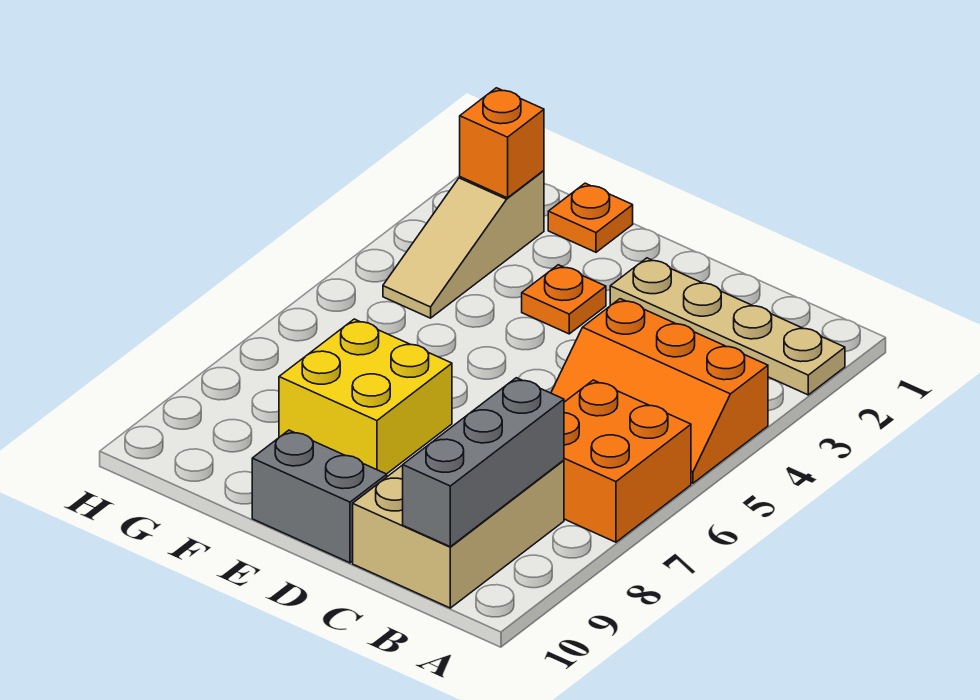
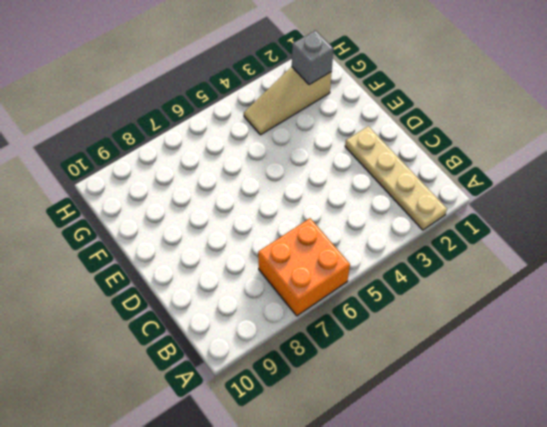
grey brick G2 level 2 -> orange brick G2 level 2
none -> orange slope A4:C5 level 1 top 4
none -> tan brick B8:C10 level 1

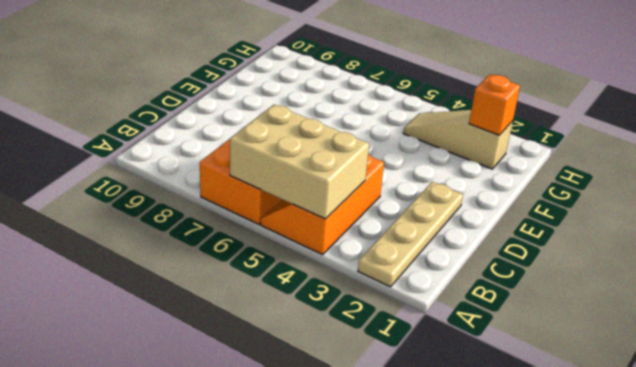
tan brick A4:B6 level 2 -> tan brick B8:C10 level 1
none -> grey brick D10:E10 level 1
none -> orange plate E3 level 1

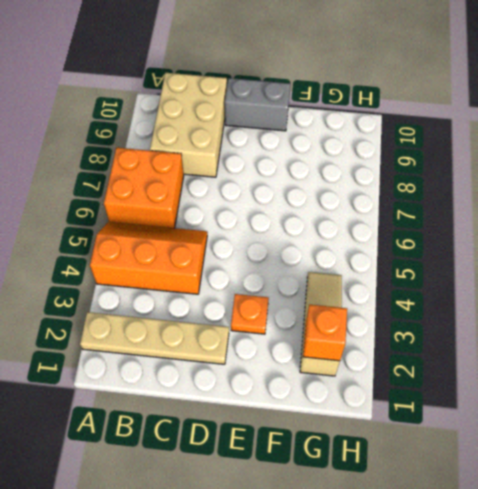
none -> yellow brick E7:F8 level 1
none -> orange plate F1 level 1

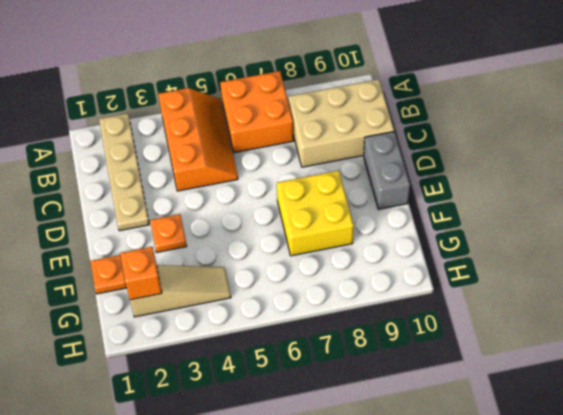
none -> grey brick B8:B10 level 2

